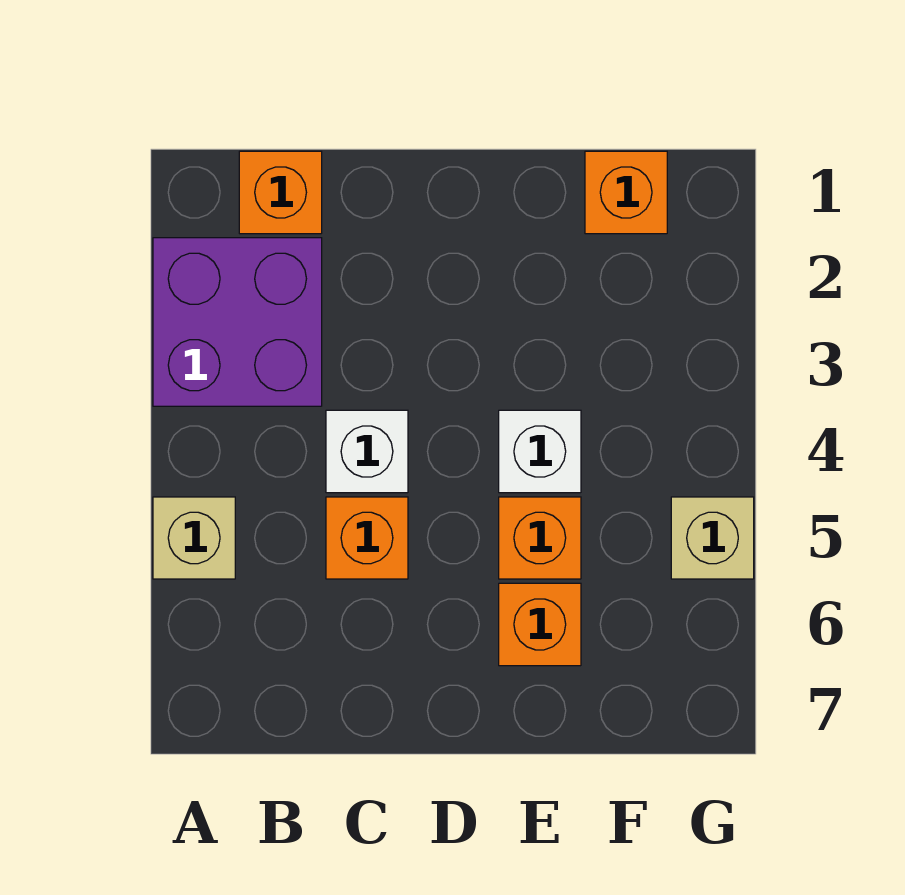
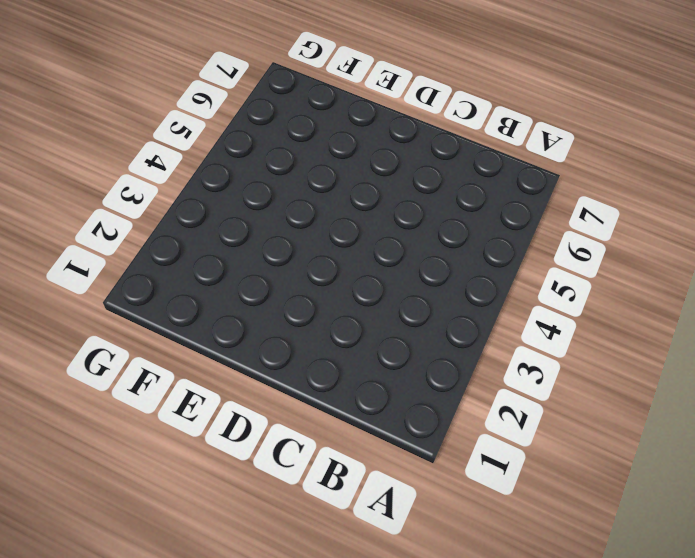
none -> purple brick A2:B3 level 1
none -> tan brick A5 level 1

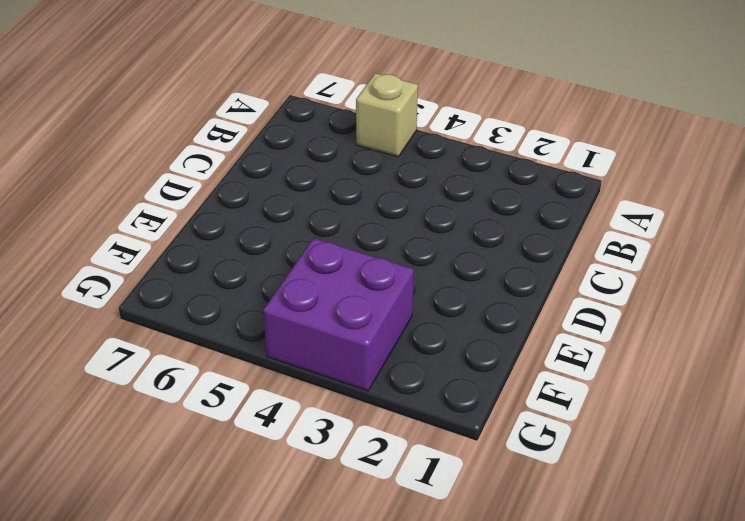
purple brick F3:G4 level 1 -> purple brick A2:B3 level 1
none -> orange brick B1 level 1
none -> white brick C4 level 1

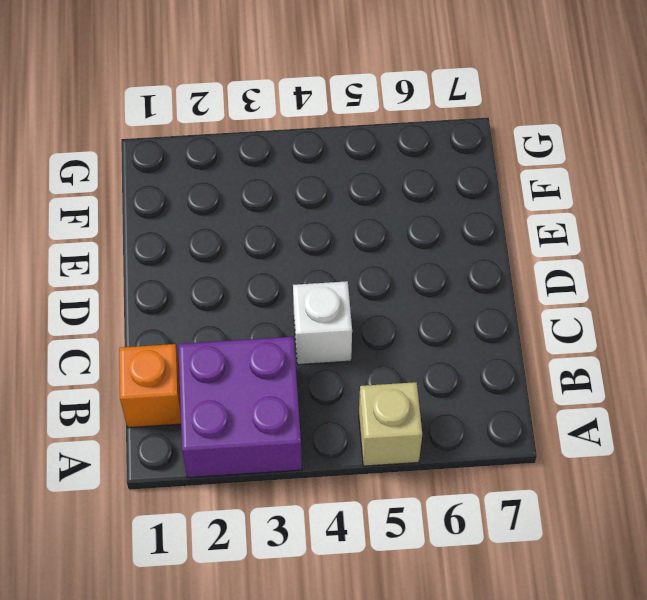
none -> orange brick C5 level 1
none -> white brick E4 level 1

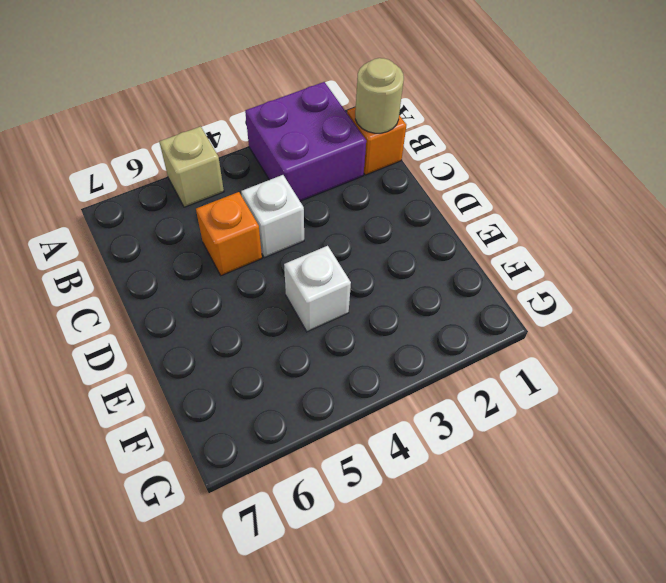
tan round brick B1 level 2 -> none
none -> orange brick E5 level 1
none -> orange brick E6 level 1

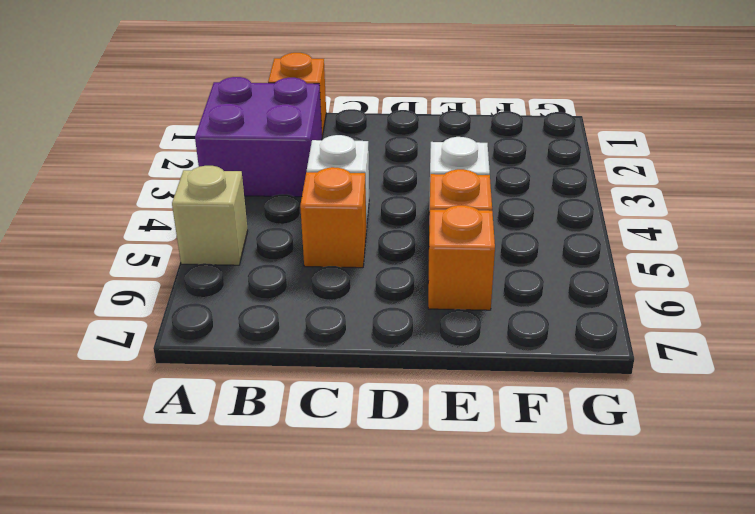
none -> orange brick F1 level 1
none -> tan brick G5 level 1

